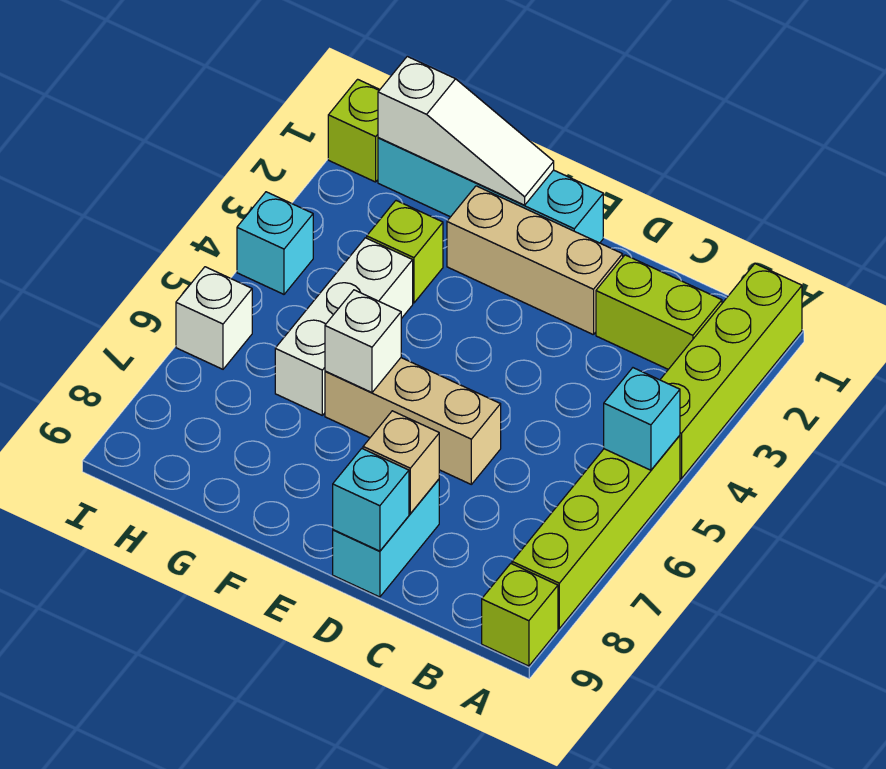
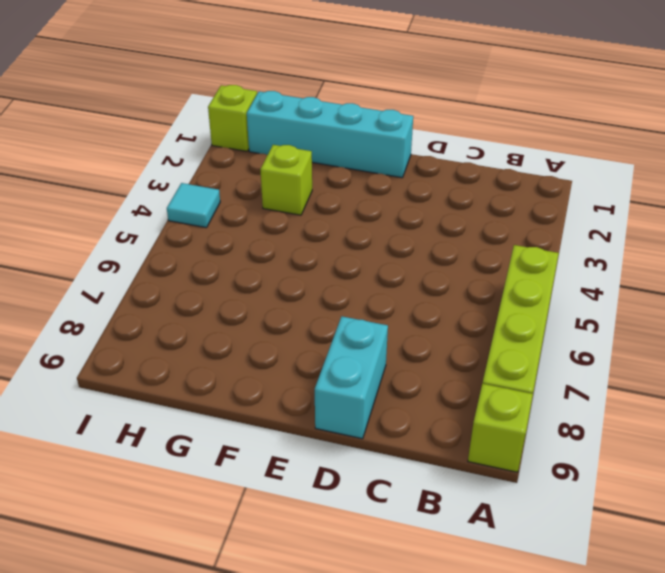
cyan tile I4 level 1 -> cyan brick I4 level 1
none -> lime brick A1:A4 level 1
none -> lime brick B2:C2 level 1
none -> tan brick D2:F2 level 1

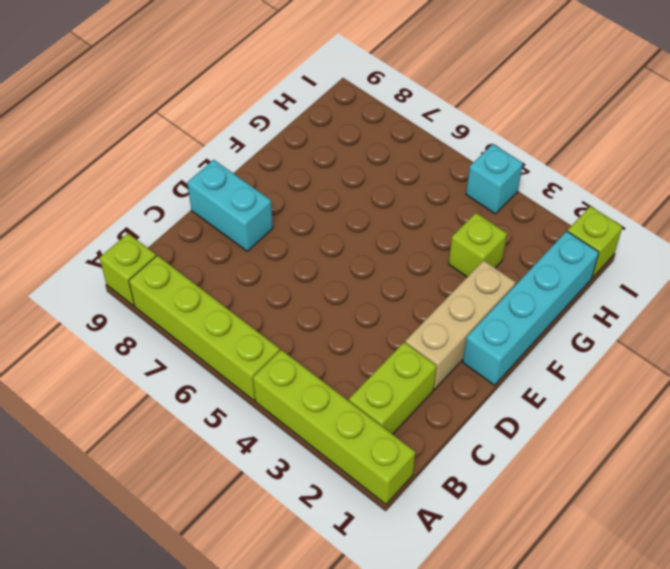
none -> tan brick D6:F6 level 1
none -> white brick G4:G6 level 1
none -> white brick I6 level 1

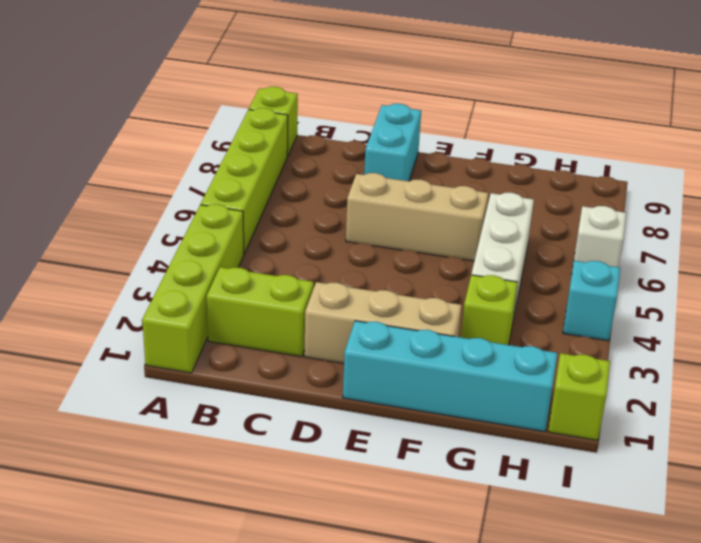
none -> cyan brick A5 level 2
none -> tan brick D8 level 2
none -> cyan brick D9 level 2

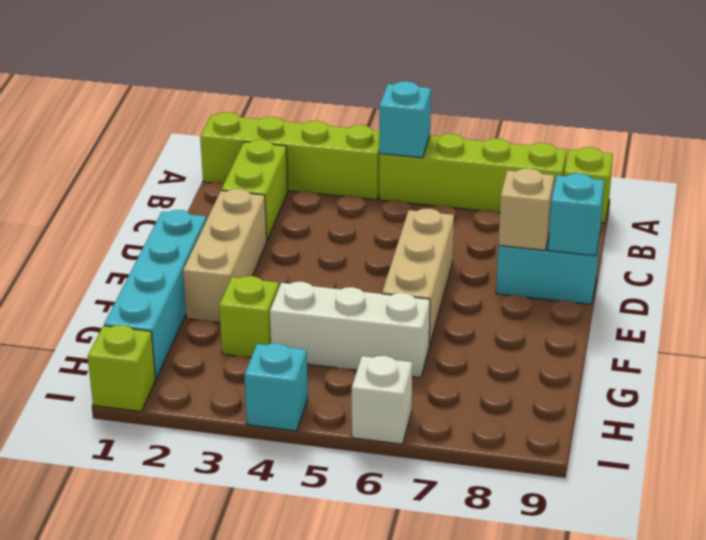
none -> white slope F1:H1 level 2 top H
none -> white brick F6 level 2

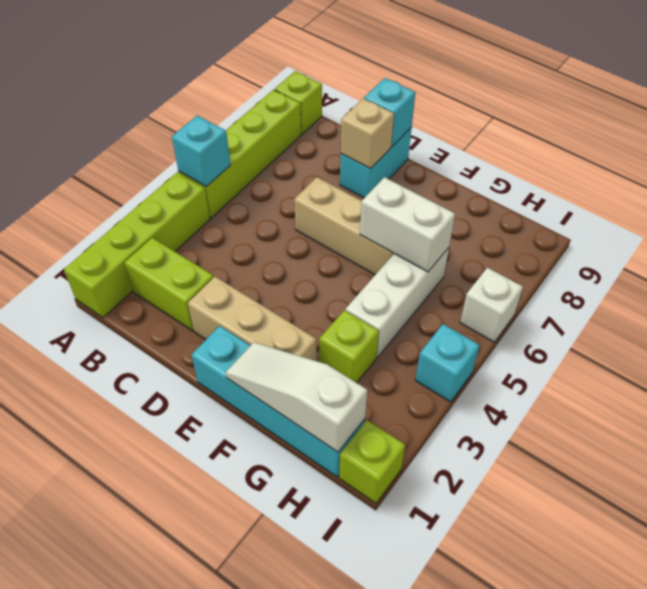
white brick F6:G6 level 2 -> white brick F6 level 2

